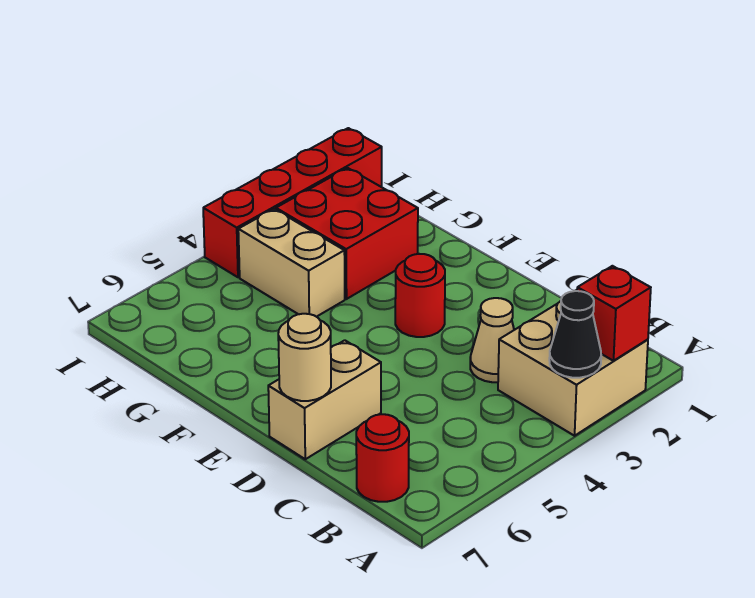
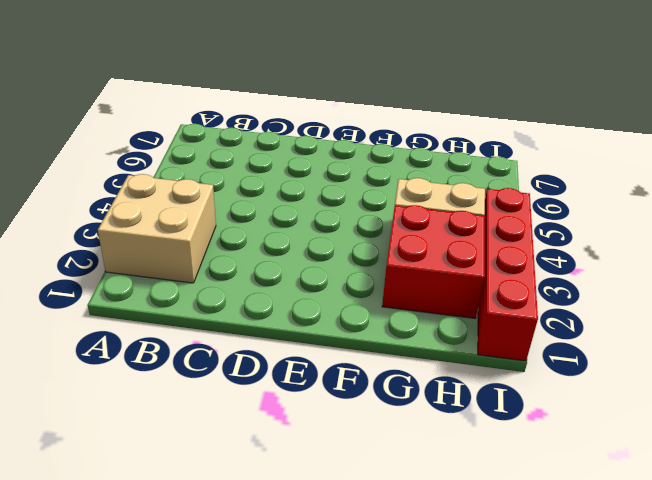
none -> red round brick B7 level 1
none -> tan cone C3 level 1

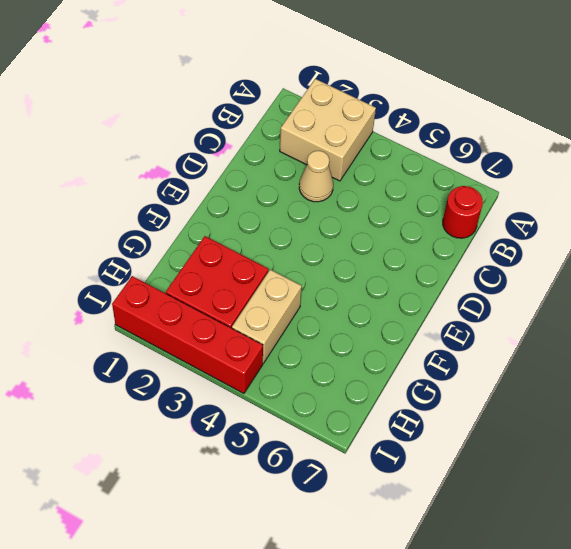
none -> tan brick D6:D7 level 1
none -> red round brick E3 level 1

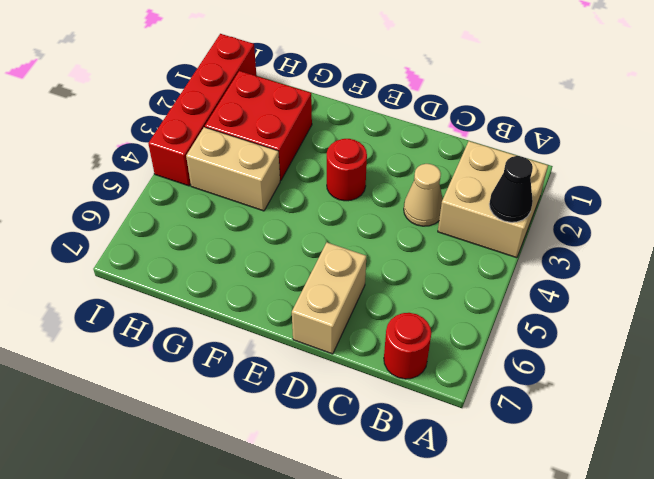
none -> red brick A2 level 2
none -> tan round brick D7 level 2

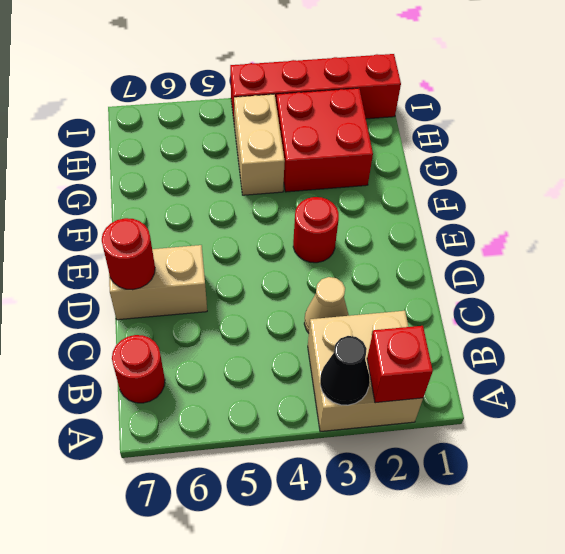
red round brick D7 level 2 -> tan round brick D7 level 2

